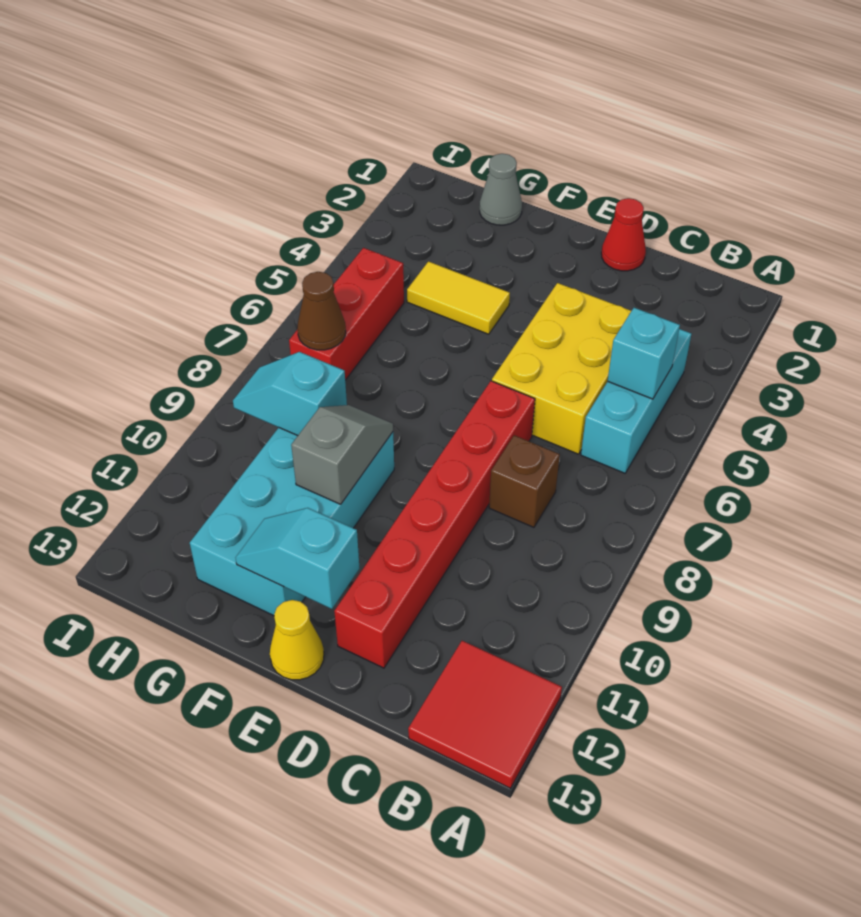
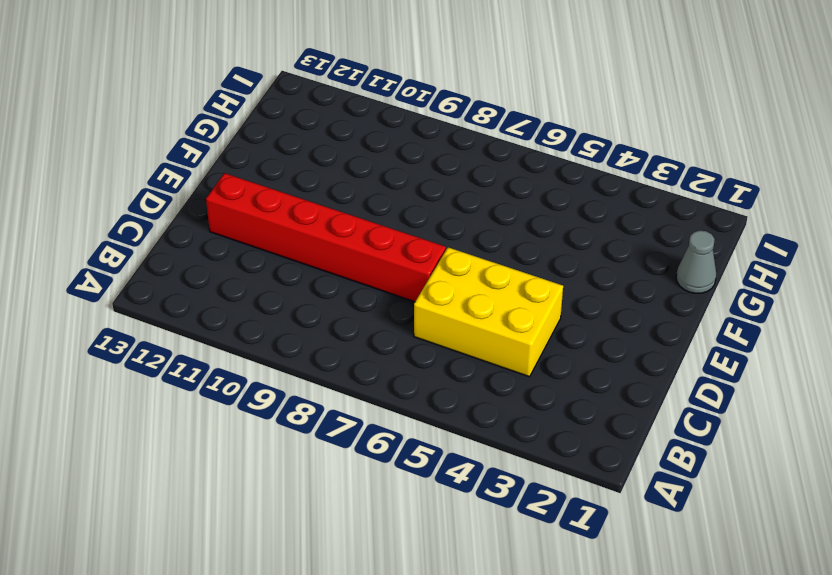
none -> red tile A12:B13 level 1
none -> cyan brick B4:B6 level 1
none -> brown brick C8 level 1

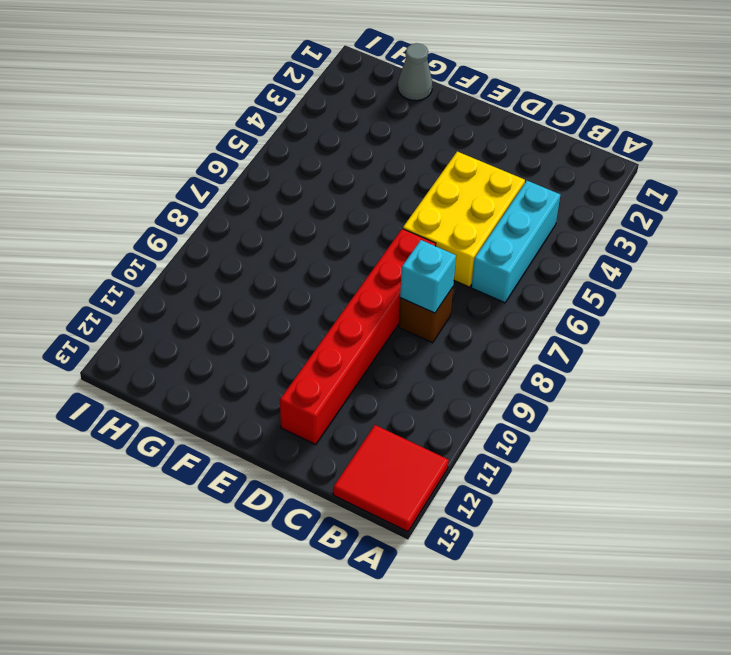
cyan brick C8 level 2 -> cyan brick B5 level 2
none -> red cone D1 level 1
none -> yellow cone E13 level 1
none -> yellow tile F4:G4 level 1

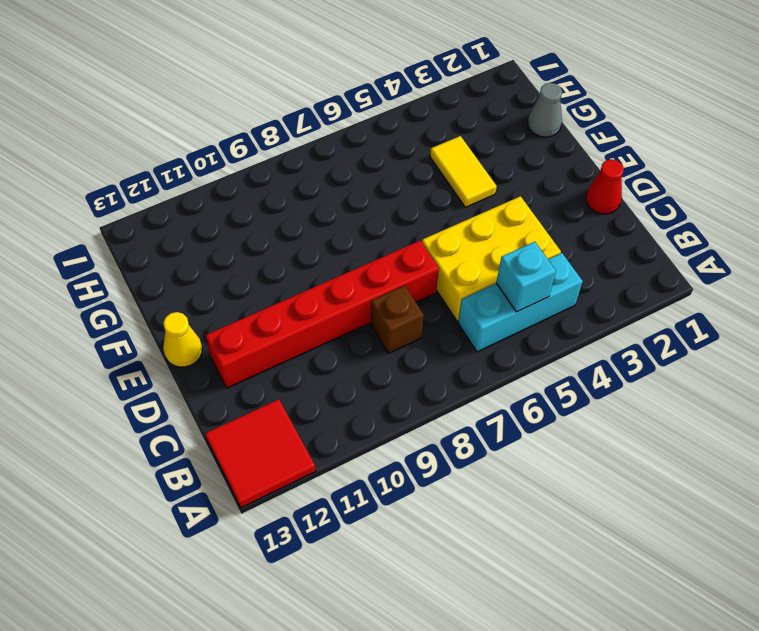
none -> cyan brick F9:G12 level 1
none -> red brick H5:H7 level 1
none -> cyan slope E12:F12 level 2 top E

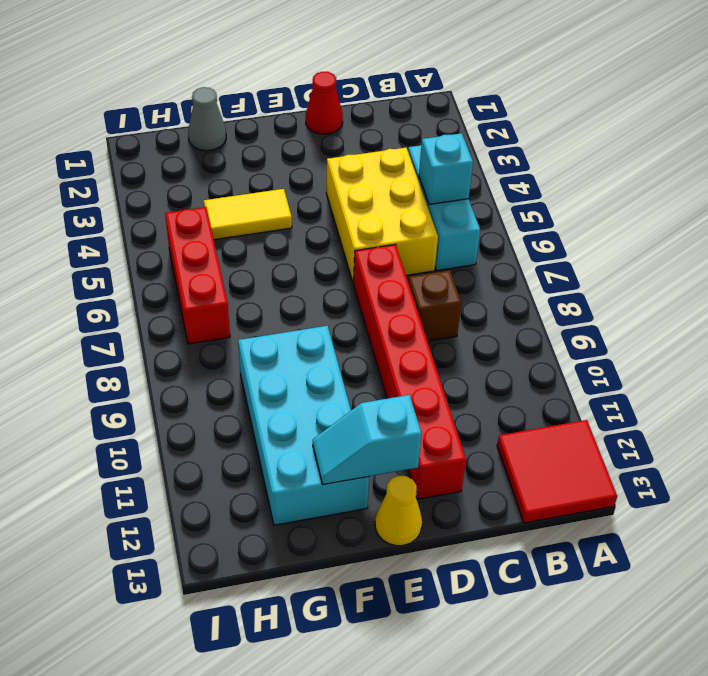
none -> grey slope F9:F10 level 2 top 10
none -> cyan slope G9:H9 level 2 top G
none -> brown cone H7 level 2

